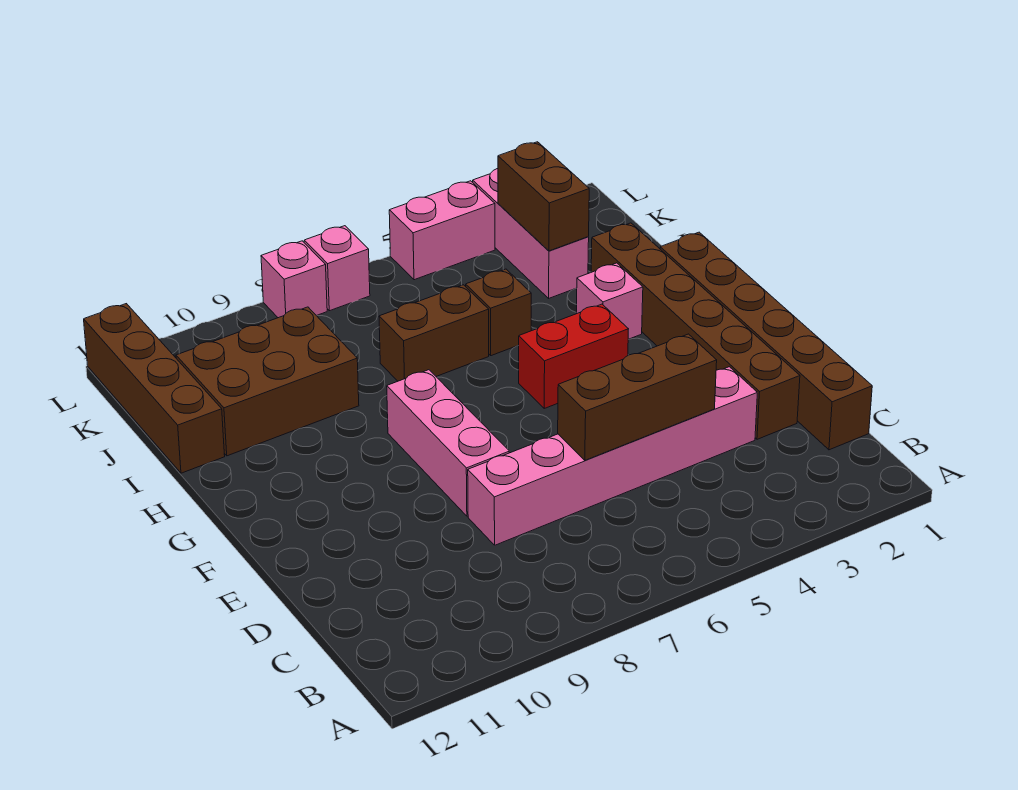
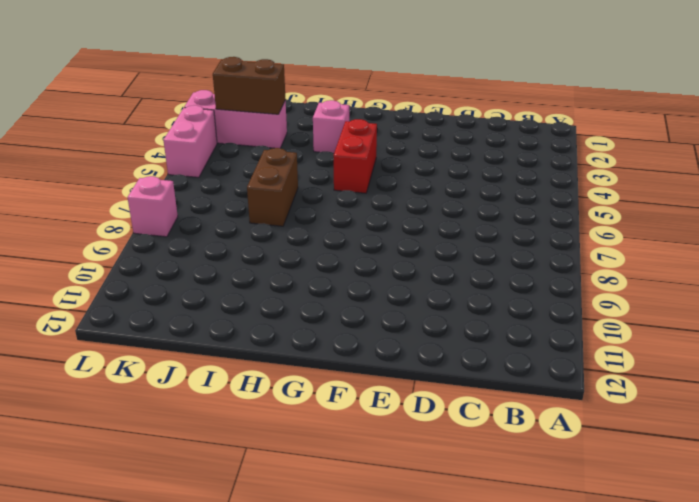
none -> brown brick C1:H1 level 1
none -> brown brick D2:I2 level 1
none -> pink brick D3:D8 level 1

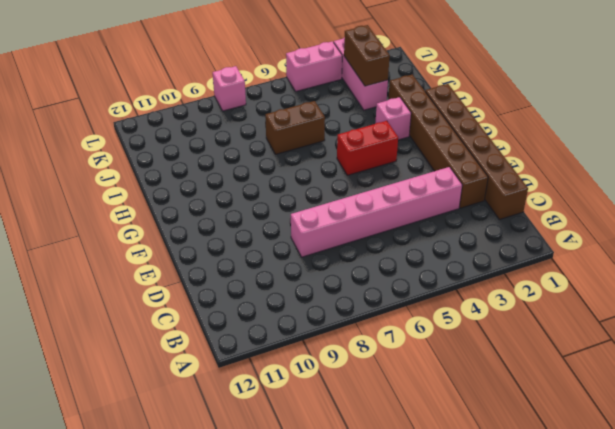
none -> pink brick E8:G8 level 1
none -> brown brick I5 level 1
none -> brown brick I9:J11 level 1

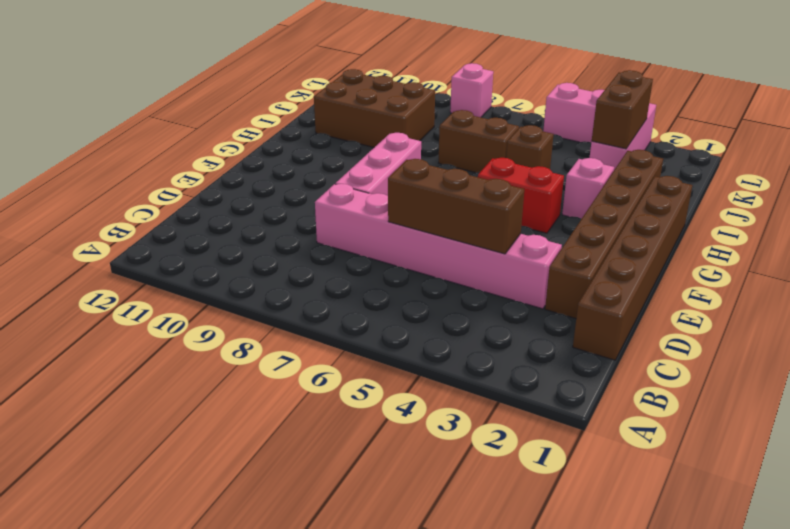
none -> brown brick I12:L12 level 1
none -> pink brick L7 level 1

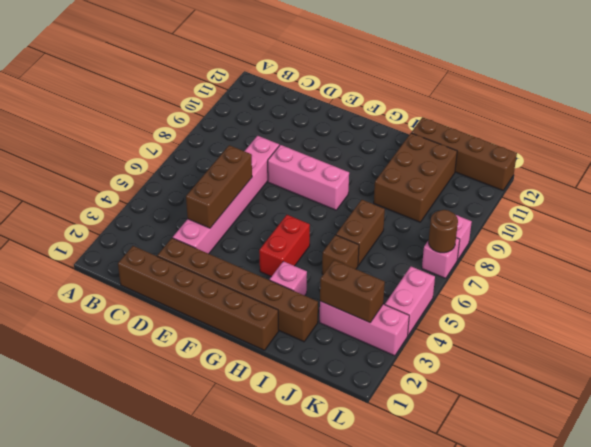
brown round brick L7 level 2 -> none

